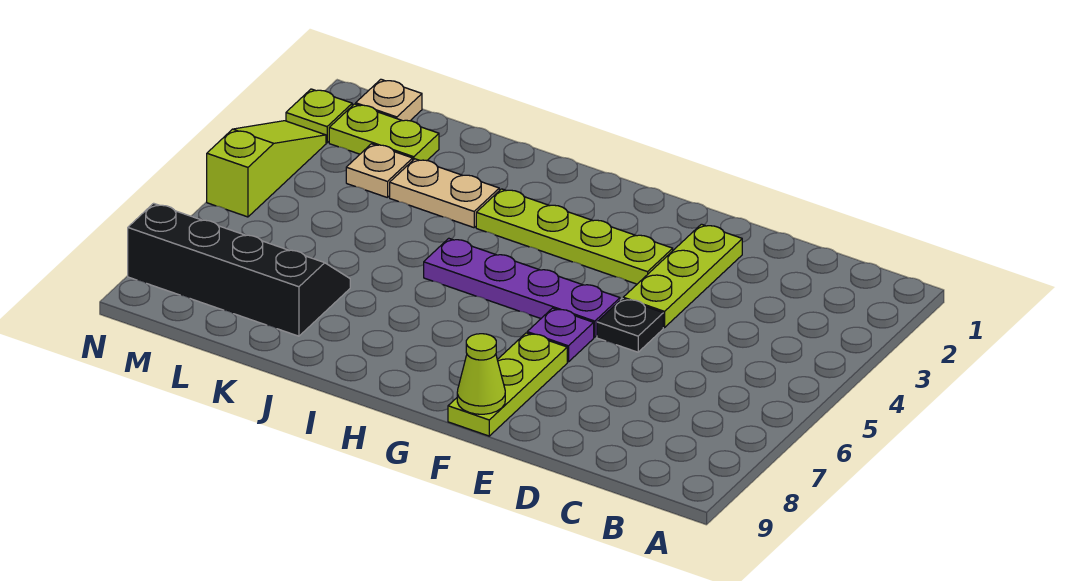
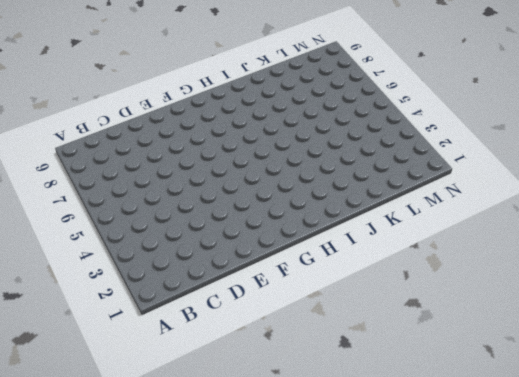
none -> lime plate E2:E4 level 1
none -> black plate E5 level 1
none -> lime plate F3:I3 level 1

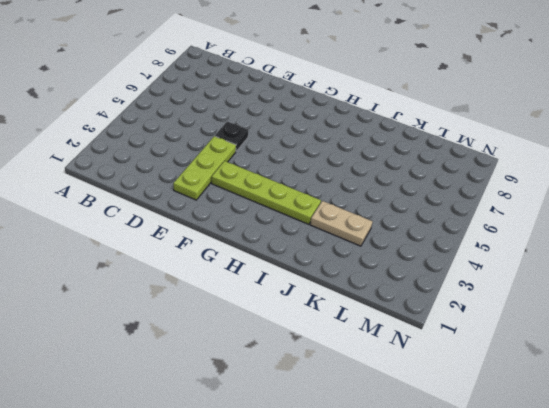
none -> purple plate F5:I5 level 1
none -> purple plate F6 level 1
none -> lime plate F7:F9 level 1

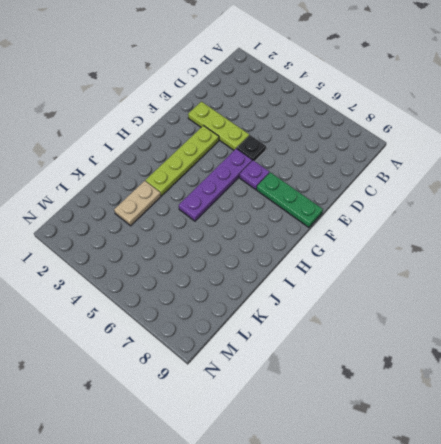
green plate F7:F9 level 1 -> lime plate F7:F9 level 1
none -> black slope K7:N8 level 1 top 8
none -> lime plate L2:M2 level 1
none -> tan plate L3 level 1

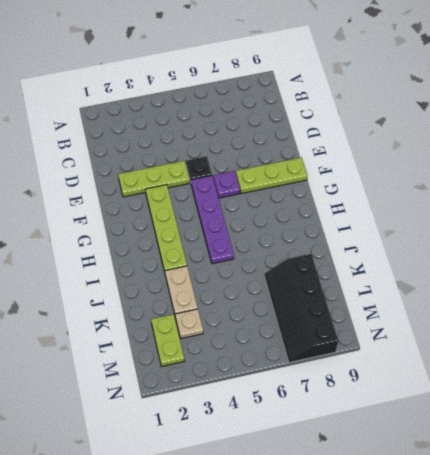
none -> tan plate M1 level 1
none -> lime plate N2 level 1
none -> lime slope N3:N5 level 1 top 5

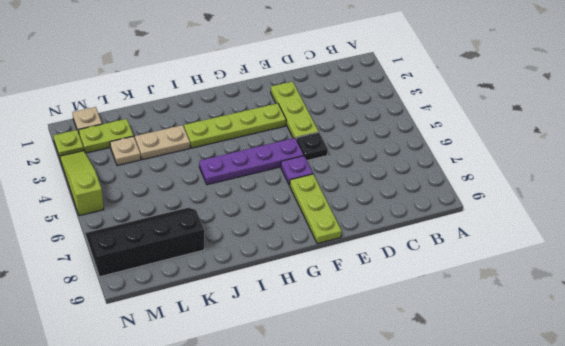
none -> lime cone F9 level 2

